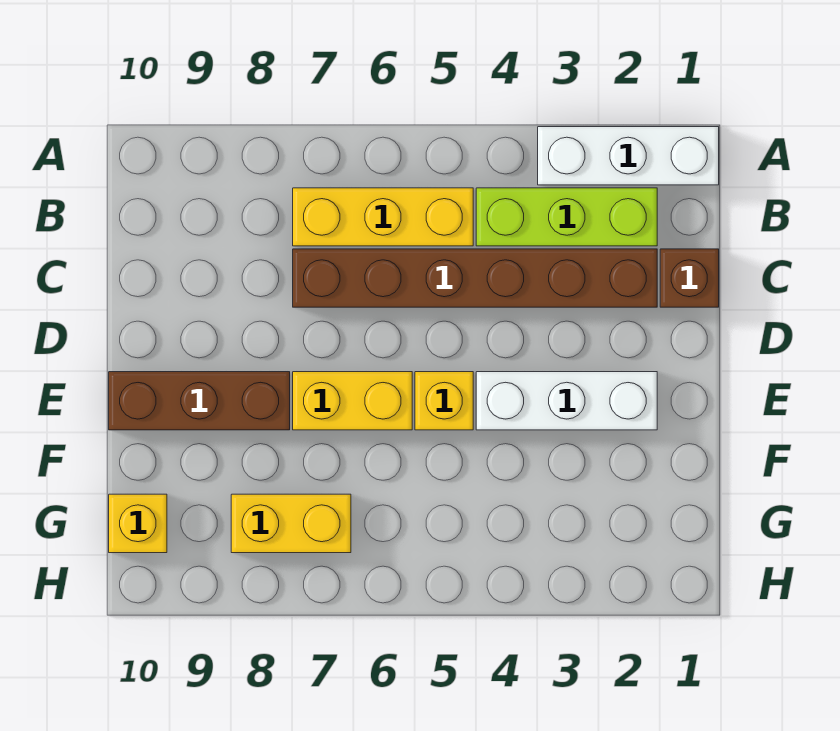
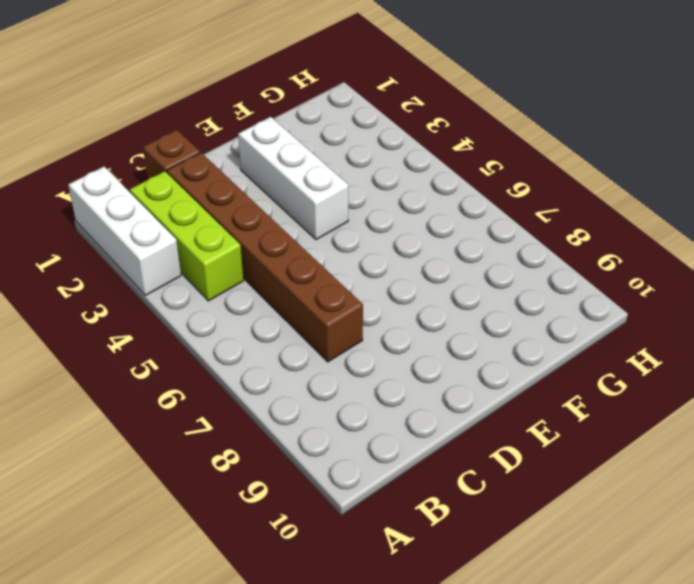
none -> yellow brick B5:B7 level 1
none -> yellow brick E5 level 1

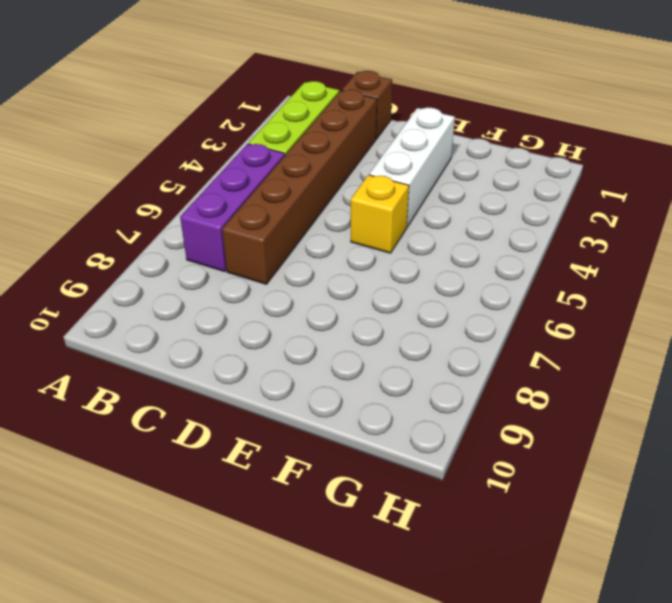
purple brick B5:B7 level 1 -> yellow brick B5:B7 level 1
none -> white brick A1:A3 level 1
none -> yellow brick E6:E7 level 1

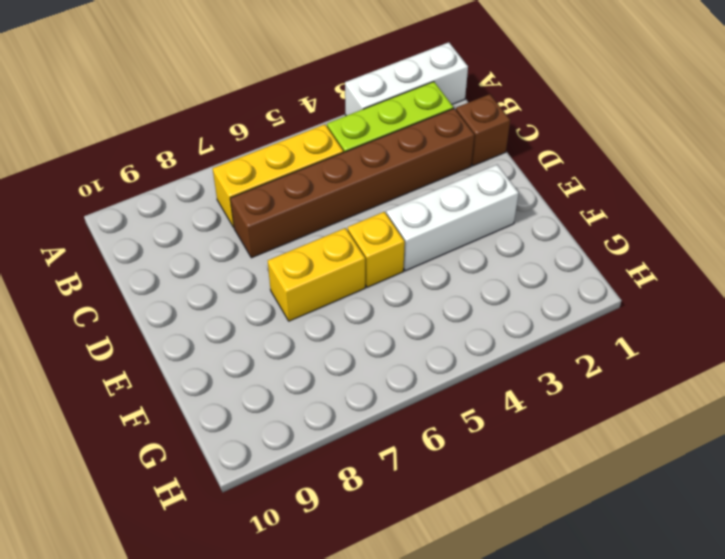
none -> brown brick E8:E10 level 1
none -> yellow brick G7:G8 level 1

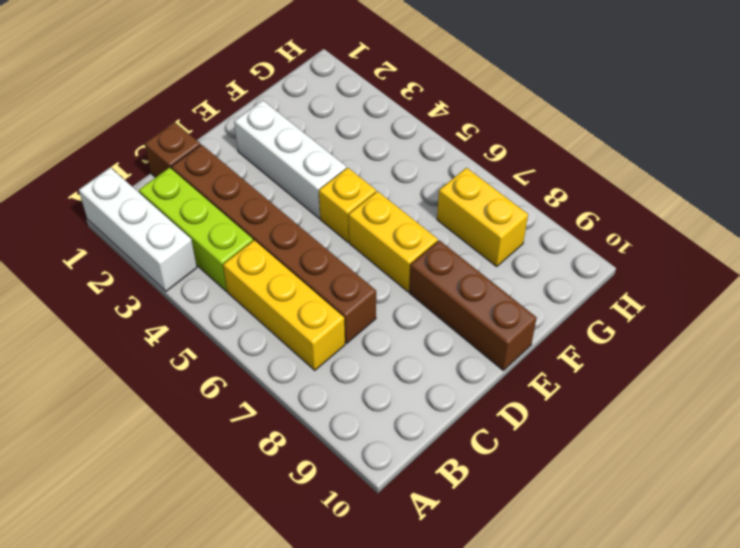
none -> yellow brick G10 level 1

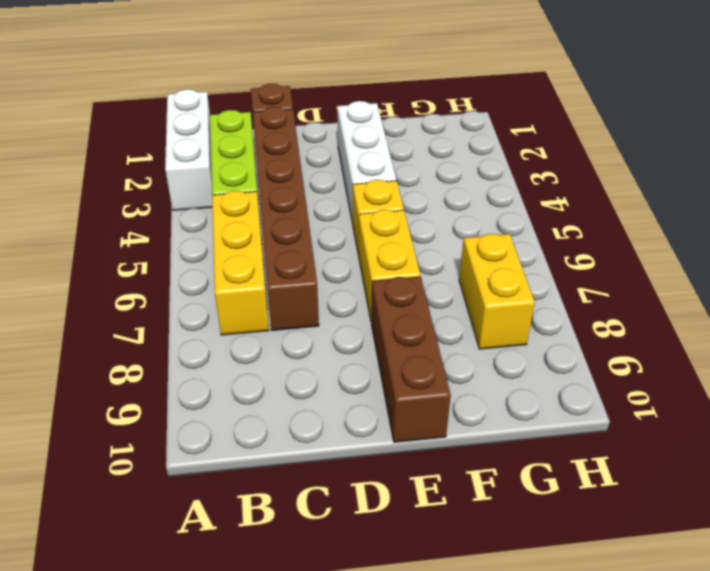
none -> yellow brick G10 level 1

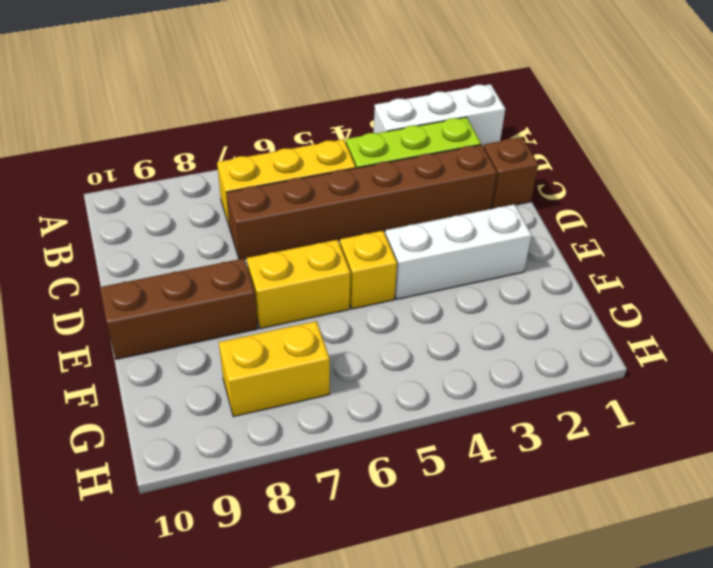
none -> yellow brick G10 level 1

